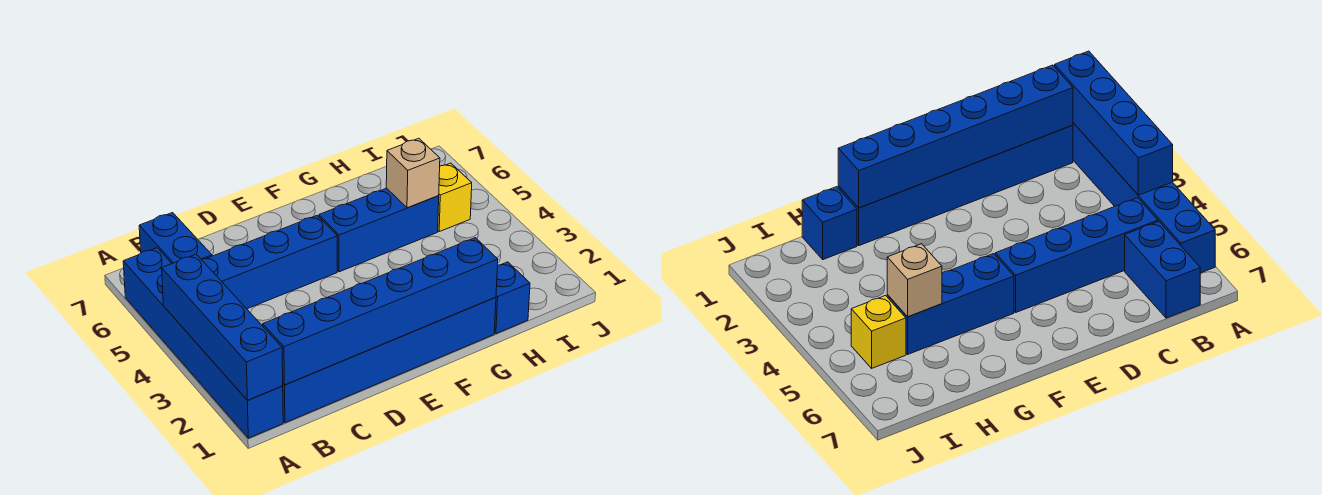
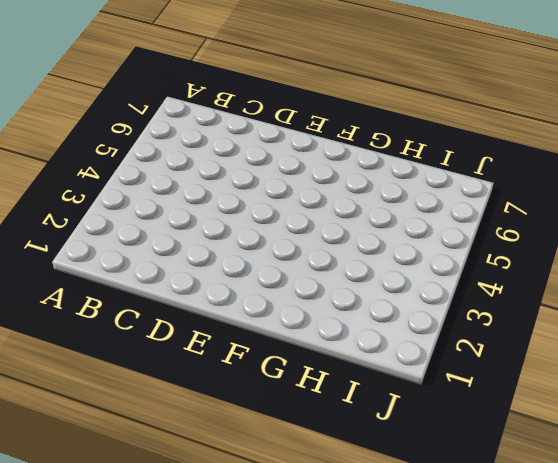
none -> blue brick A1:A6 level 1
none -> blue brick B1:G1 level 1

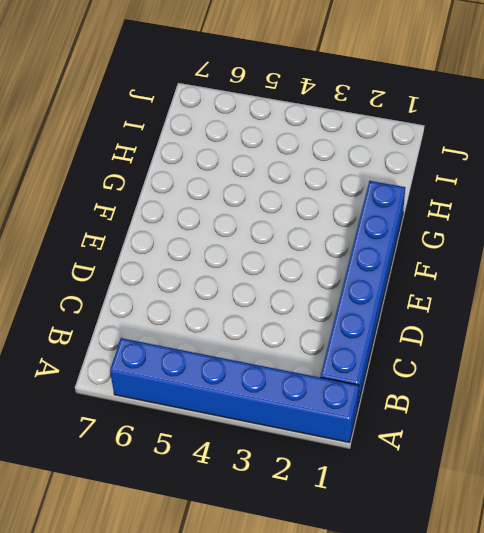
none -> blue brick B5:E5 level 1
none -> blue brick B6:B7 level 1

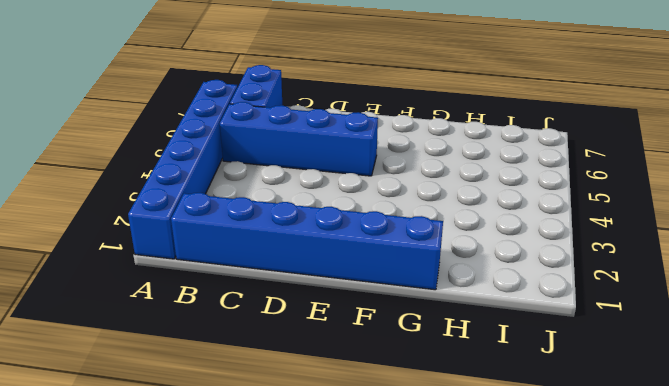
none -> blue brick F5:H5 level 1
none -> blue brick H1 level 1

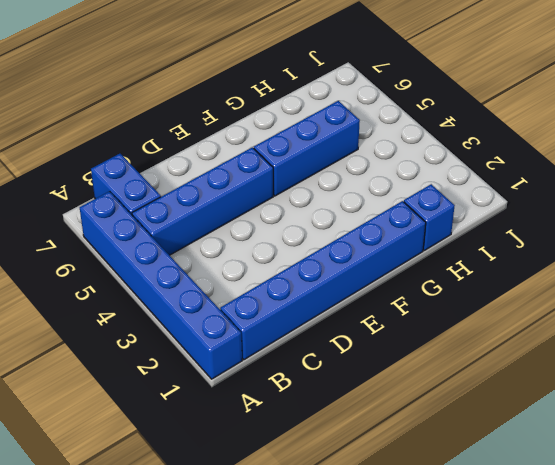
none -> yellow brick I5 level 1
none -> blue brick A1:A4 level 2

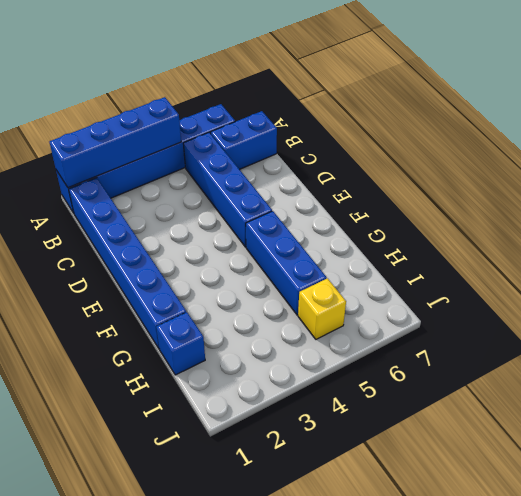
none -> blue brick B1:G1 level 2
none -> tan brick H5 level 2

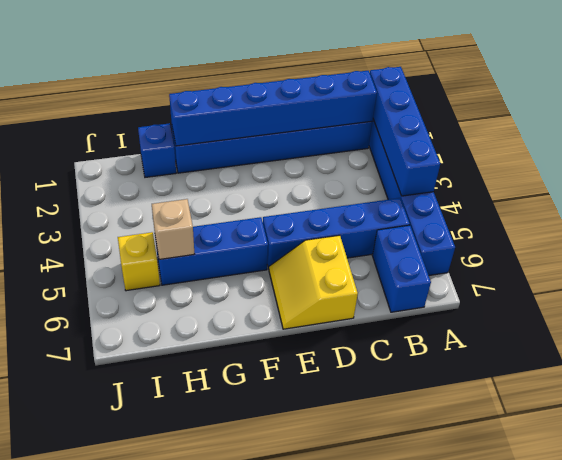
yellow slope D6:E7 level 1 top D -> none

